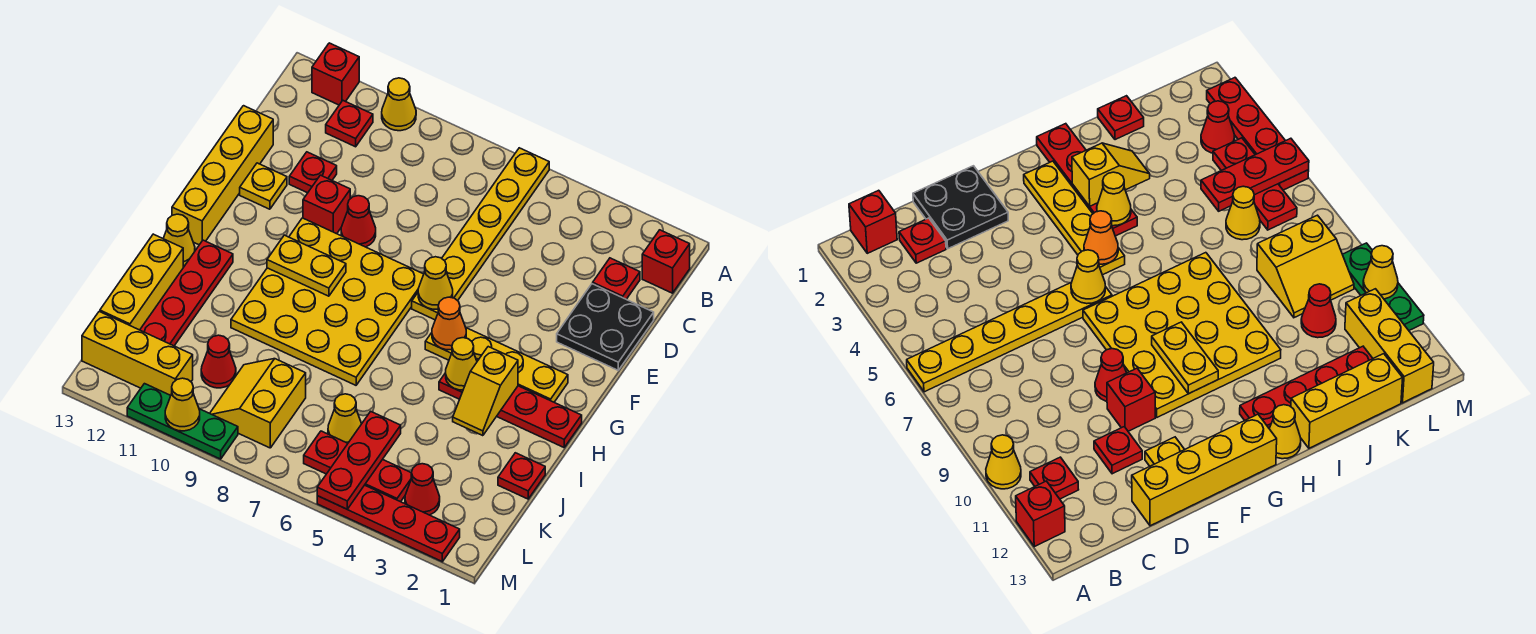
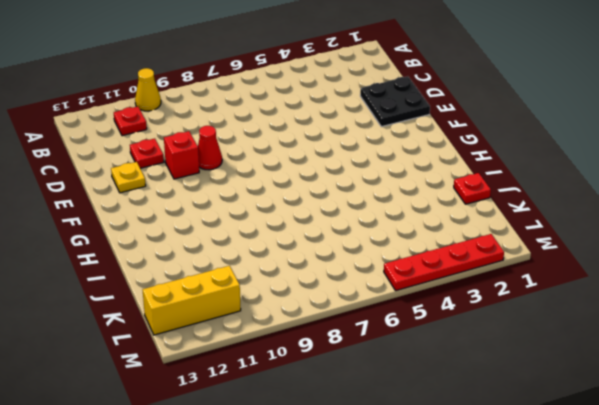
none -> yellow plate A6:F6 level 1
none -> red brick A12 level 1
none -> red brick B1 level 1
none -> red plate C2 level 1

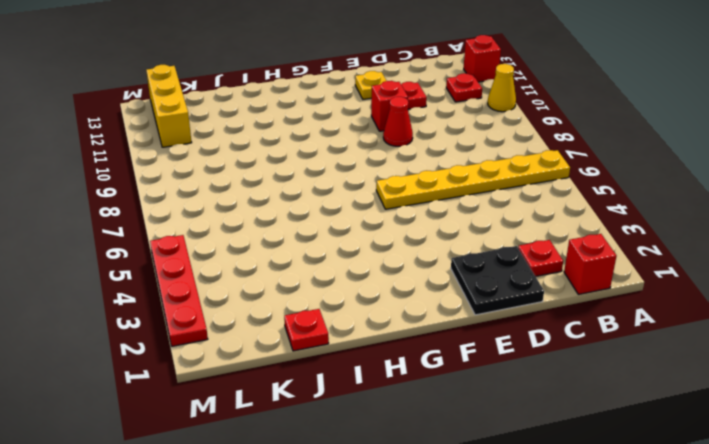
none -> yellow brick D13:G13 level 1
none -> yellow plate F7:I10 level 1
none -> yellow plate G2:G5 level 1
none -> red plate H1:H4 level 1

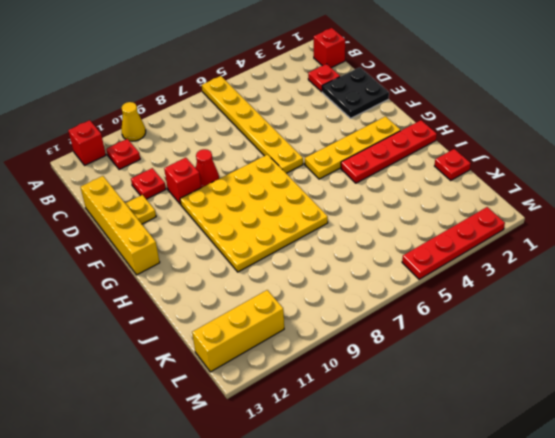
none -> red plate H12:K12 level 1
none -> yellow cone H13 level 1
none -> yellow brick I13:K13 level 1
none -> yellow cone K6 level 1

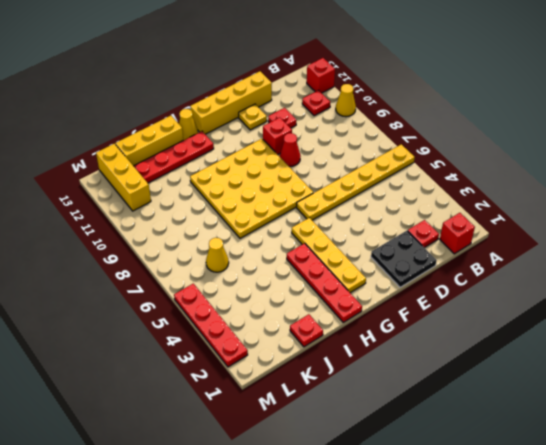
none -> yellow slope K8:L9 level 1 top 8
none -> red cone K10 level 1
none -> red cone L3 level 1
none -> red plate L4:L6 level 1

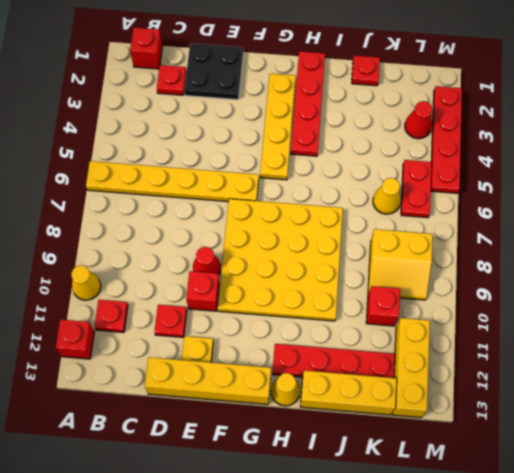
red brick K10 level 1 -> red cone K10 level 1
red plate L5:L6 level 1 -> red plate L4:L6 level 1
none -> green plate M9:M11 level 1
none -> yellow cone F6 level 2
none -> orange cone G5 level 2
none -> yellow plate G9:G10 level 2

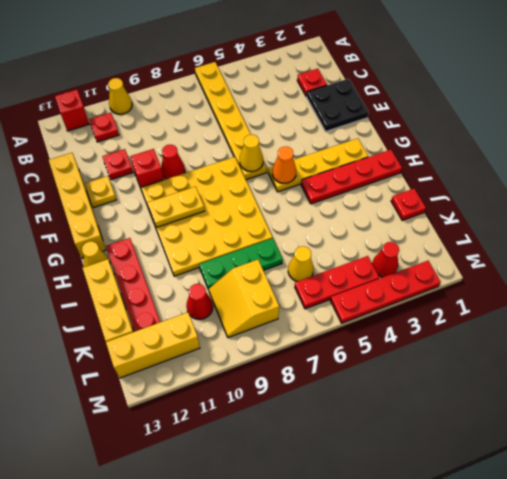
green plate J7:J9 level 1 -> green plate M9:M11 level 1
none -> red brick B1 level 1
none -> yellow slope H3:I3 level 2 top H
none -> yellow cone H4 level 2
none -> red plate K5:M5 level 2

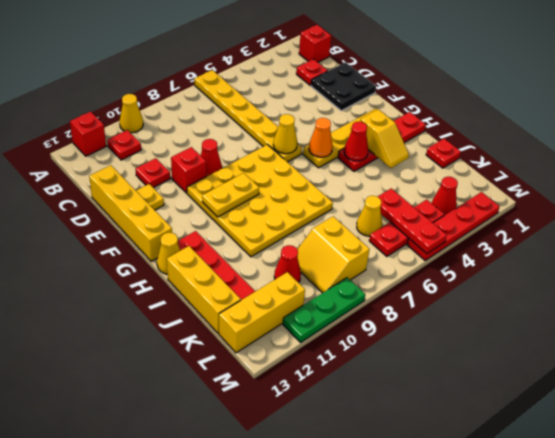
red cone H4 level 2 -> yellow cone H4 level 2
none -> yellow cone M10 level 2

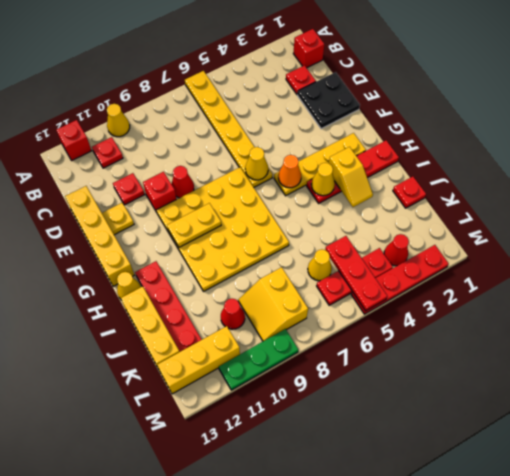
none -> yellow cone M10 level 2

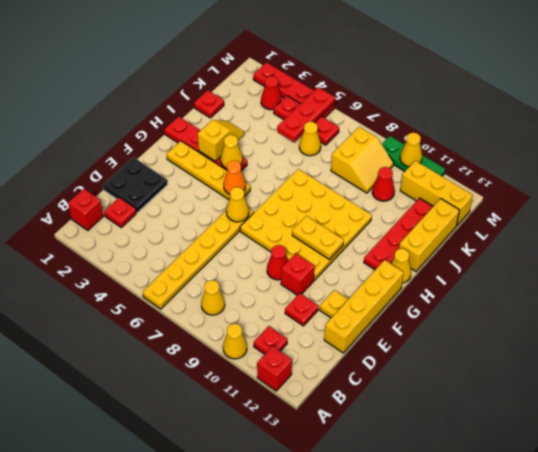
yellow cone B8 level 1 -> none

